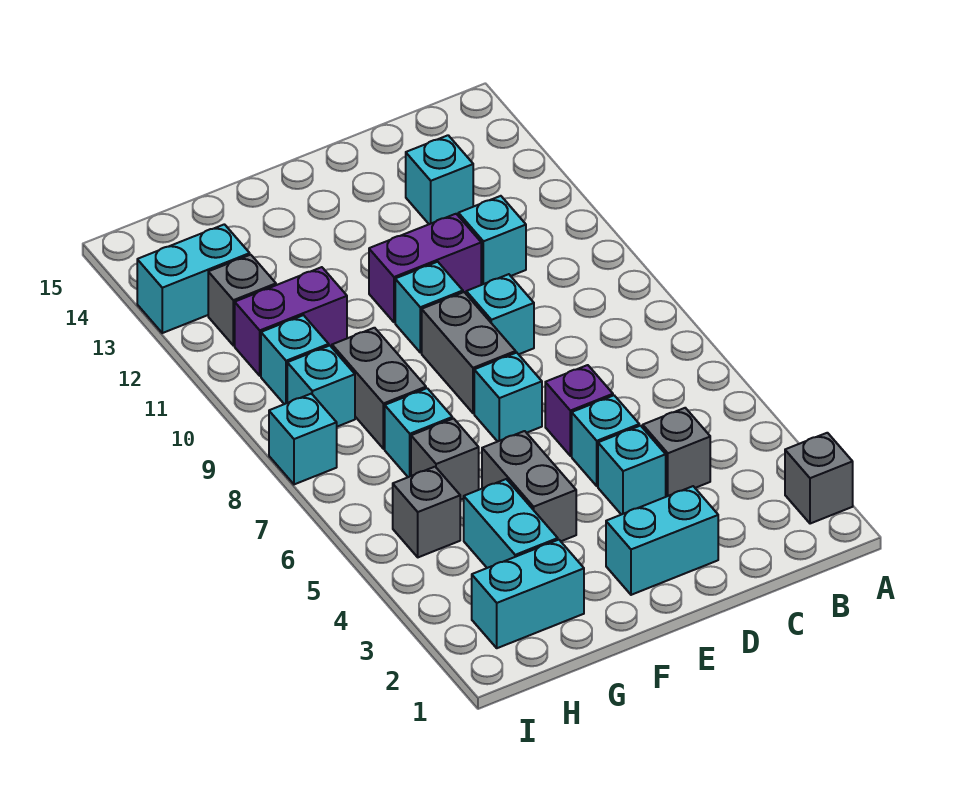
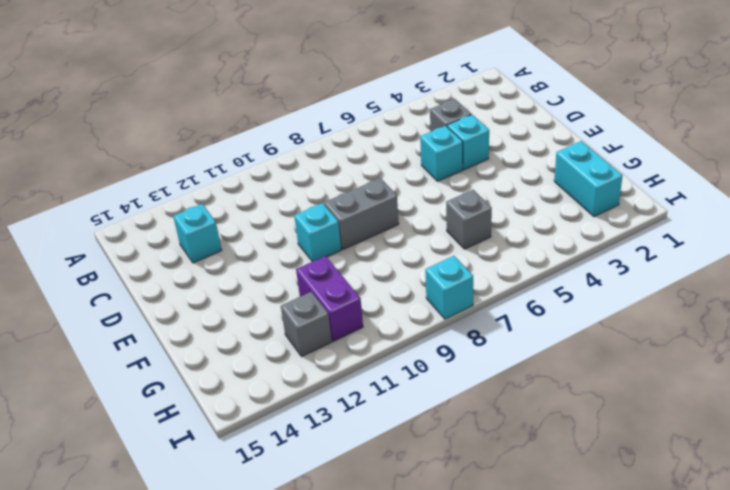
none -> grey brick A2 level 1
none -> cyan brick C11 level 1
none -> cyan brick D2:E2 level 1

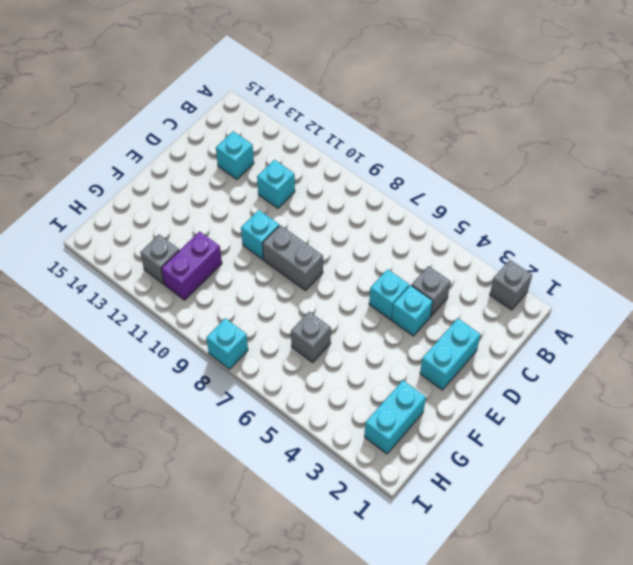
none -> purple brick D6 level 1
none -> cyan brick D9 level 1
none -> purple brick D11:E11 level 1

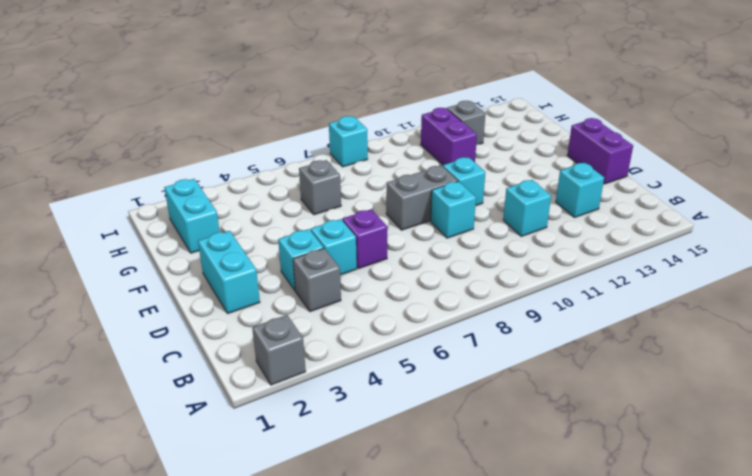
purple brick D15:E15 level 1 -> purple brick D11:E11 level 1
none -> cyan brick E7 level 1
none -> grey brick F4:F5 level 1
none -> cyan brick G3:G4 level 1

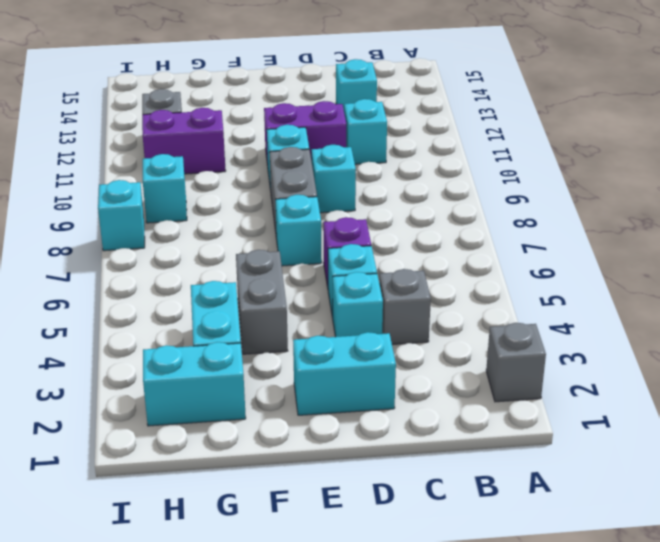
none -> grey brick G6 level 1
none -> cyan brick G7 level 1
none -> grey brick G8:G9 level 1

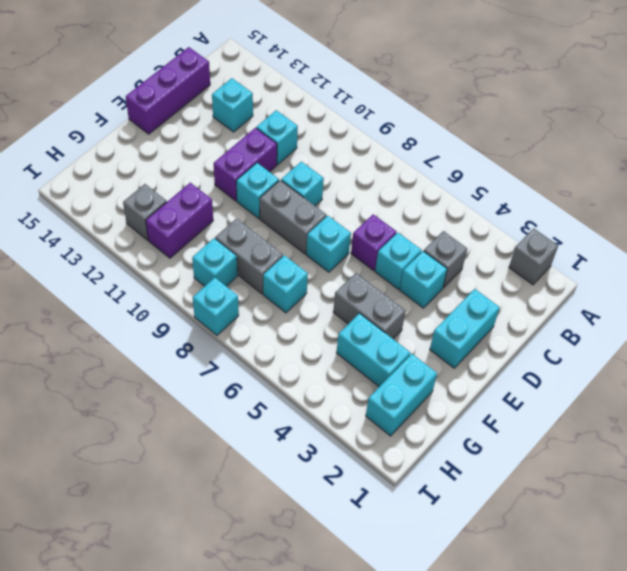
purple brick C15:E15 level 1 -> none
none -> grey brick G6 level 1
none -> grey brick H5 level 1
none -> cyan brick H10 level 1

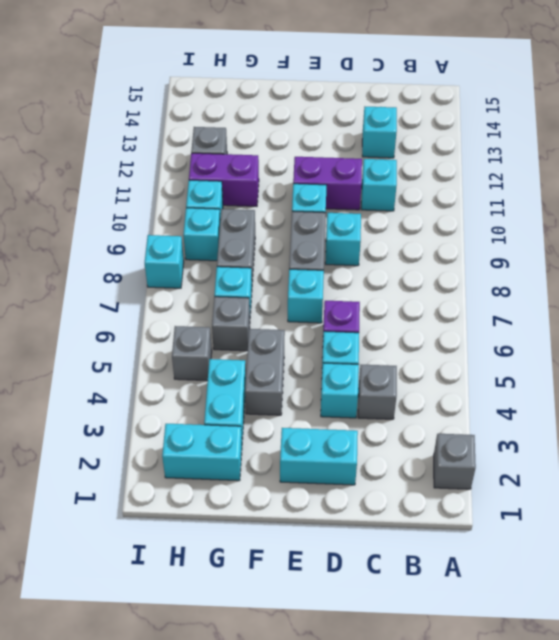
none -> cyan brick H13:I13 level 1

